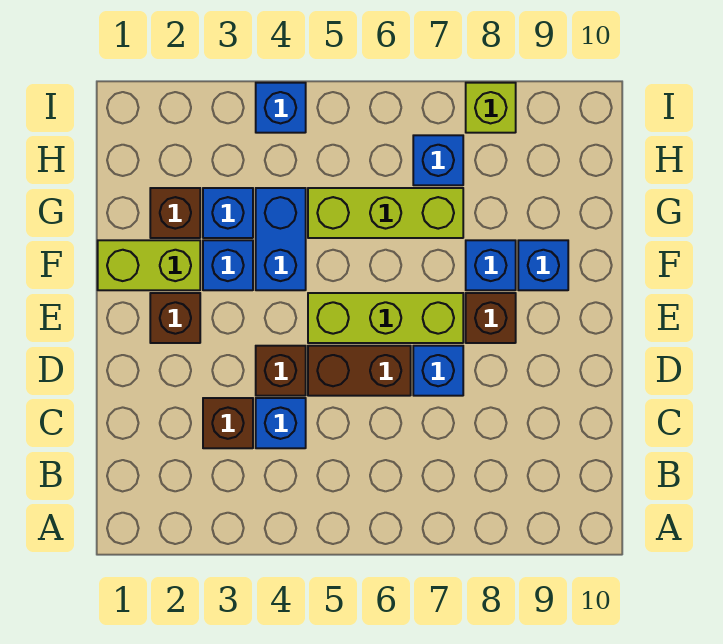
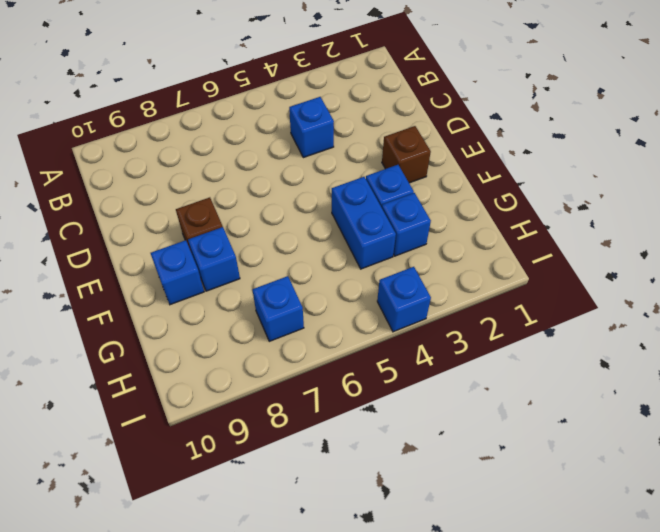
none -> brown brick C3 level 1
none -> brown brick D4 level 1
none -> brown brick D5:D6 level 1

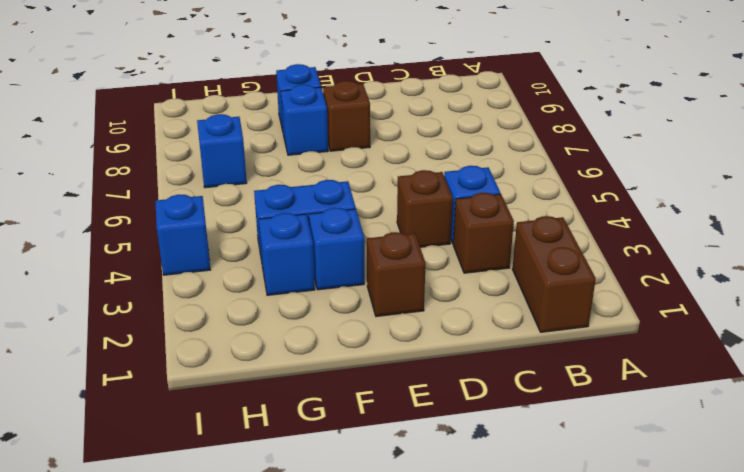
brown brick B1:B2 level 1 -> brown brick D5:D6 level 1
none -> blue brick D7 level 1
none -> lime brick E5:E7 level 1
none -> lime brick F1:F2 level 1

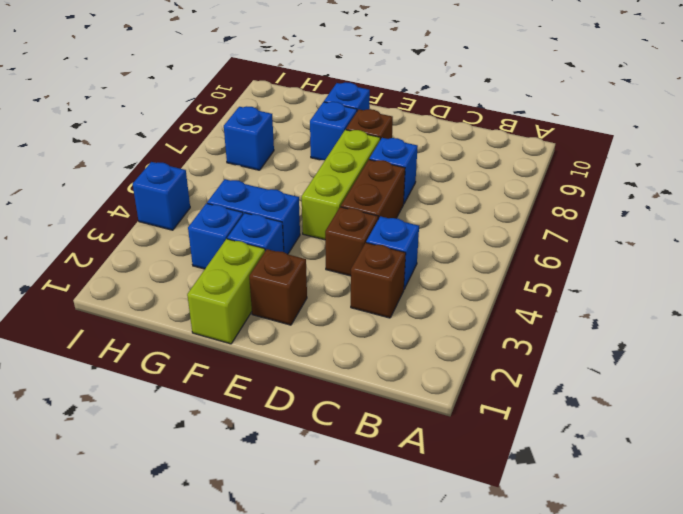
none -> brown brick G2 level 1
none -> lime brick G5:G7 level 1
none -> lime brick I8 level 1

